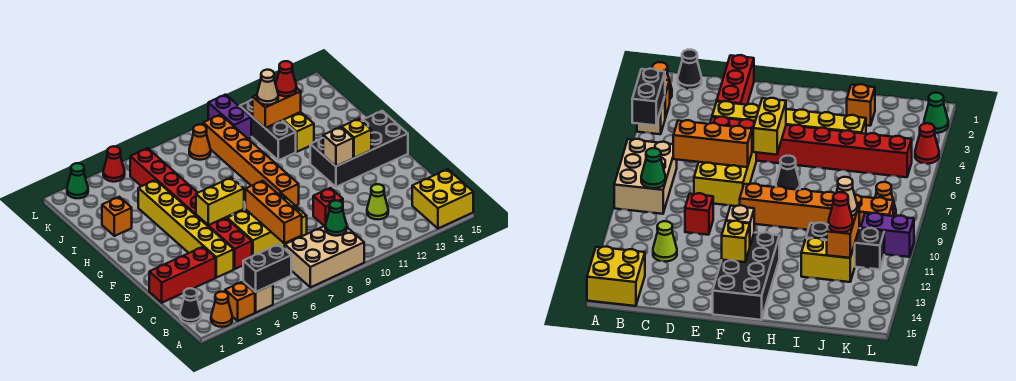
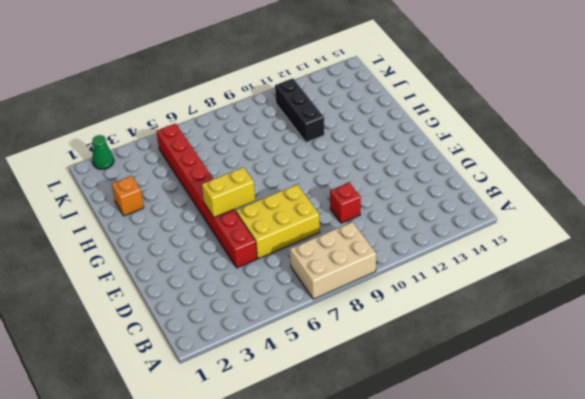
none -> orange cone A2 level 1
none -> orange brick A3 level 1
none -> tan brick A4 level 1
none -> yellow brick A14:B15 level 1

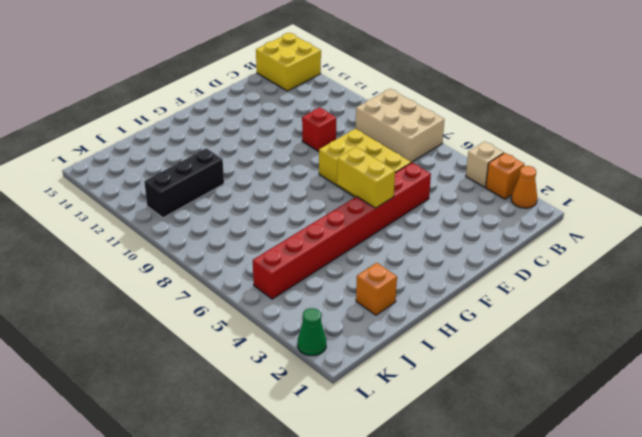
none -> black cone B1 level 1
none -> lime cone C12 level 1
none -> red brick D1:D3 level 1
none -> yellow brick D4:I4 level 1

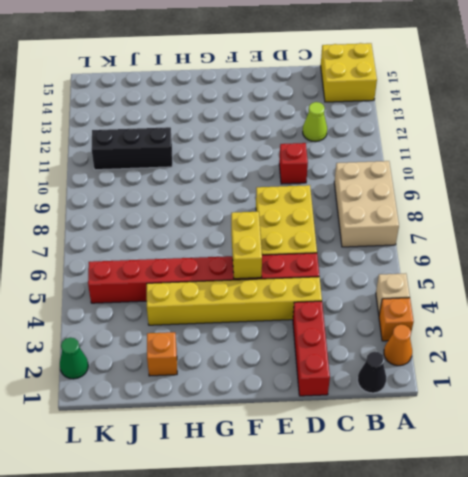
none -> orange brick F9:K9 level 1
none -> black brick F12:G15 level 1
none -> black cone G7 level 1
none -> yellow brick I12:J12 level 1

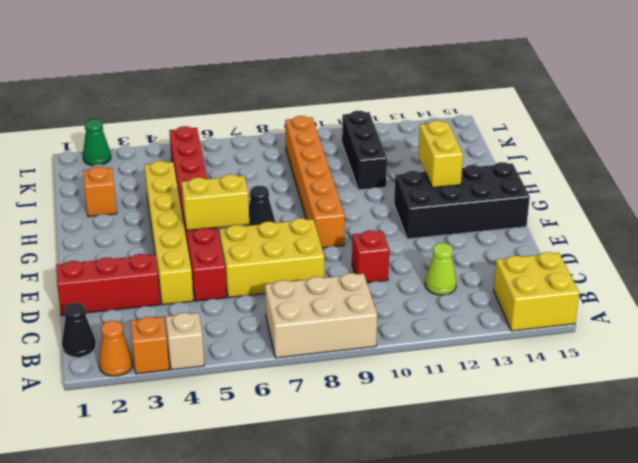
yellow brick G13:H13 level 2 -> yellow brick I12:J12 level 1
none -> orange cone K8 level 1
none -> purple brick K10:L10 level 1
none -> red cone L4 level 1
none -> black brick A4:A5 level 2

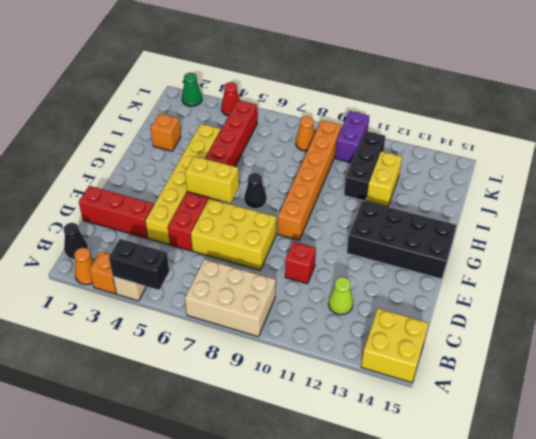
none -> green cone B9 level 2
none -> orange brick C7:E7 level 2
none -> tan brick F12 level 2
none -> yellow brick F13 level 2

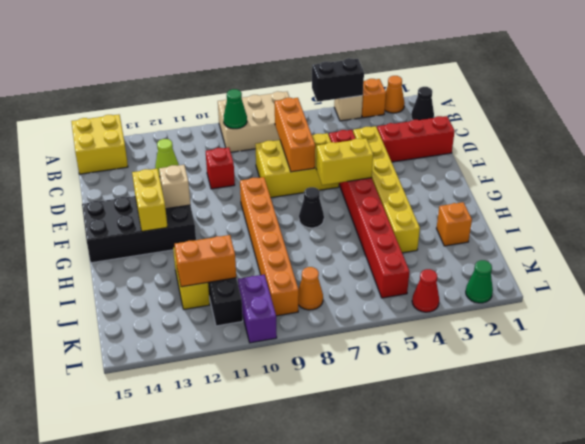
yellow brick F13:G13 level 2 -> yellow brick F13 level 2
none -> tan cone J11 level 3
none -> red cone J12 level 3

